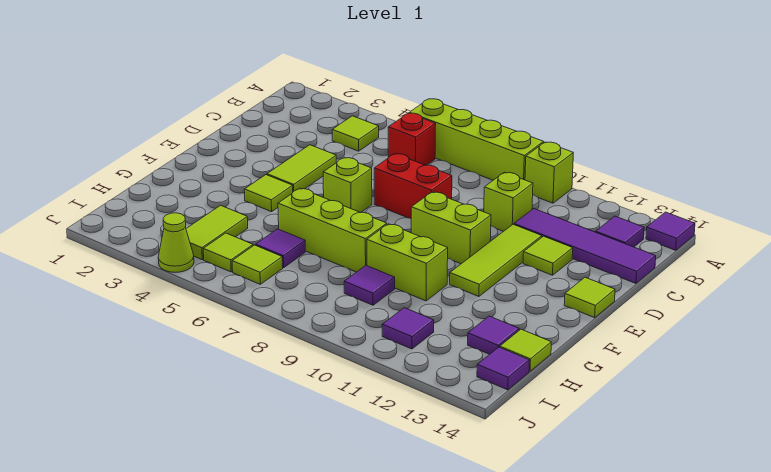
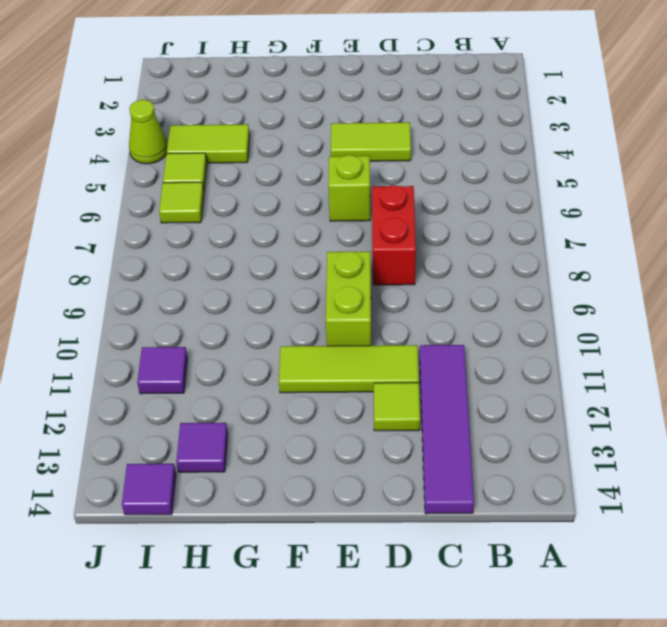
none -> lime brick A6:A9 level 1
none -> lime brick A10 level 1
none -> purple tile A14 level 1

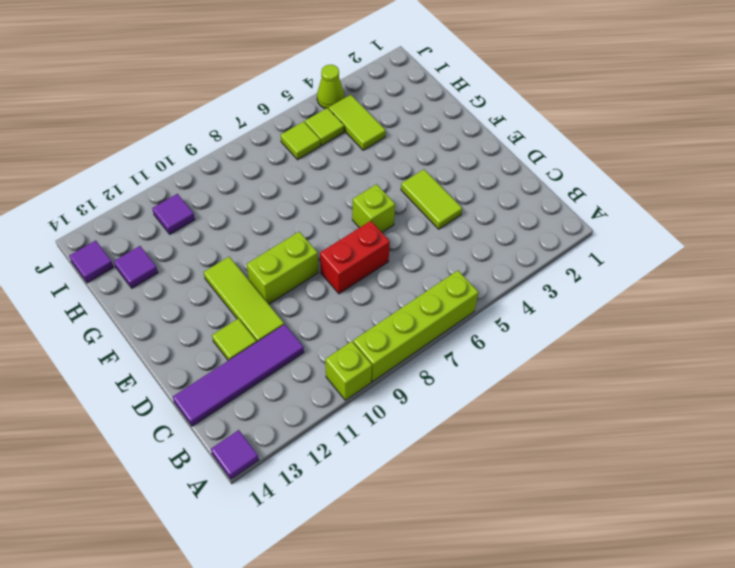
none -> lime tile B4 level 1
none -> red brick B6 level 1
none -> purple tile B13 level 1

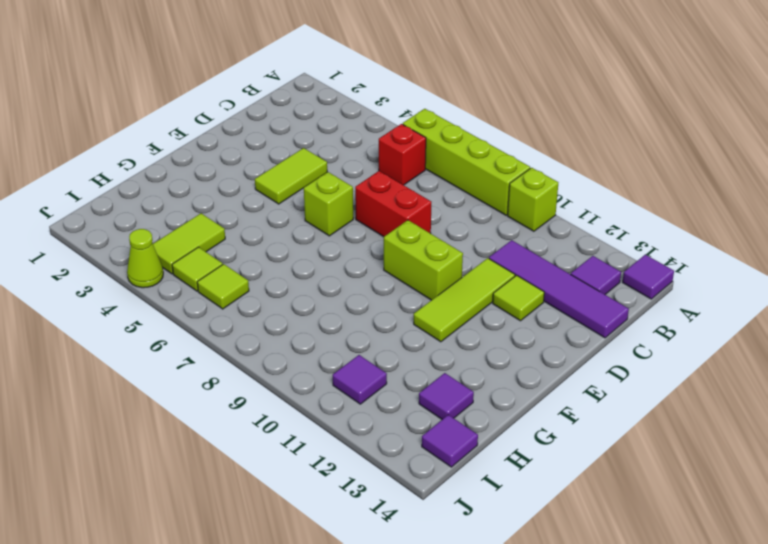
none -> lime tile B4 level 1
none -> lime brick C10 level 1
none -> lime tile E14 level 1

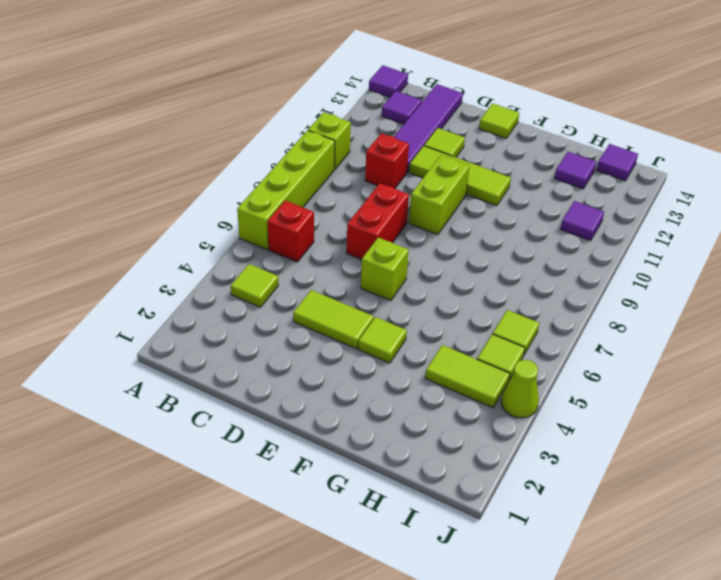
red brick C10 level 1 -> lime brick C10 level 1
none -> lime brick G6:G8 level 1
none -> lime brick G9:G10 level 1
none -> purple tile H6 level 1

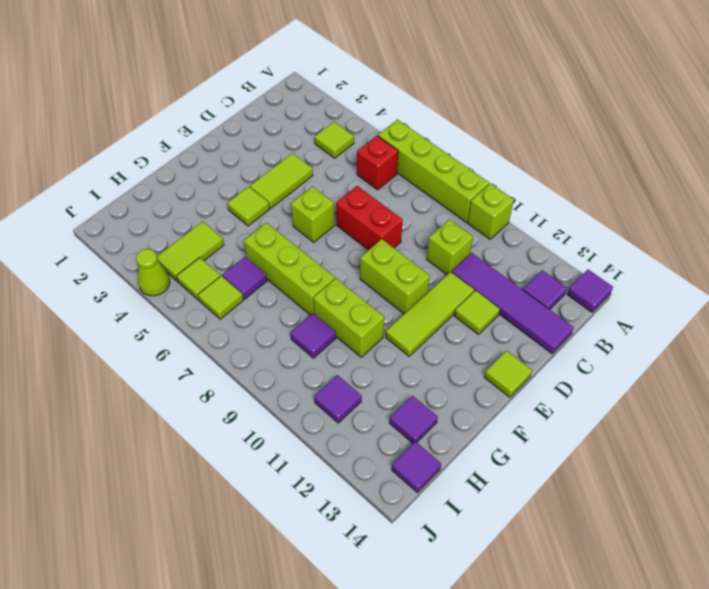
none -> lime tile H14 level 1

